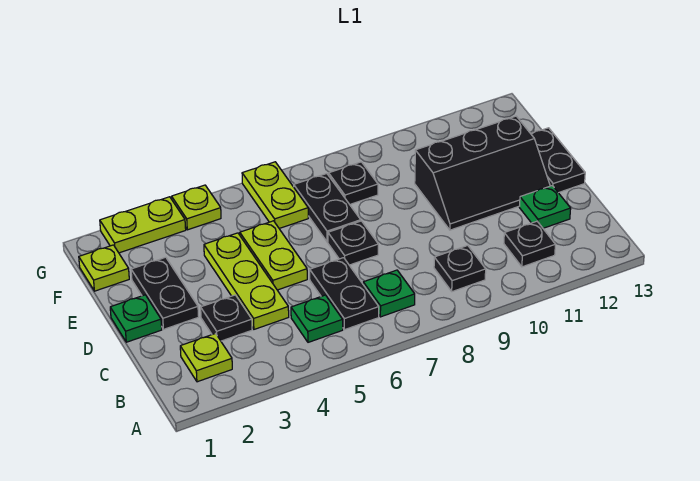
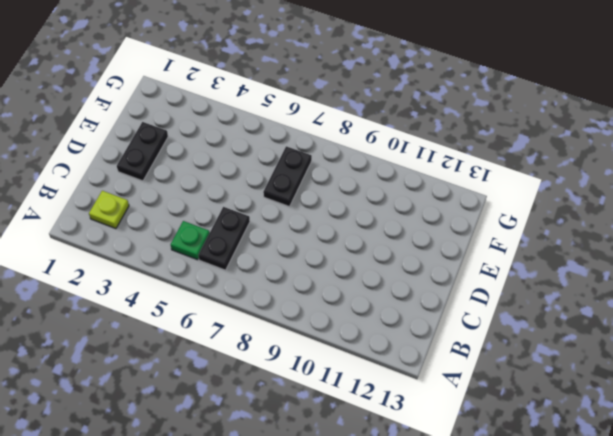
none -> green plate B7 level 1
none -> black plate B9 level 1
none -> black plate B11 level 1

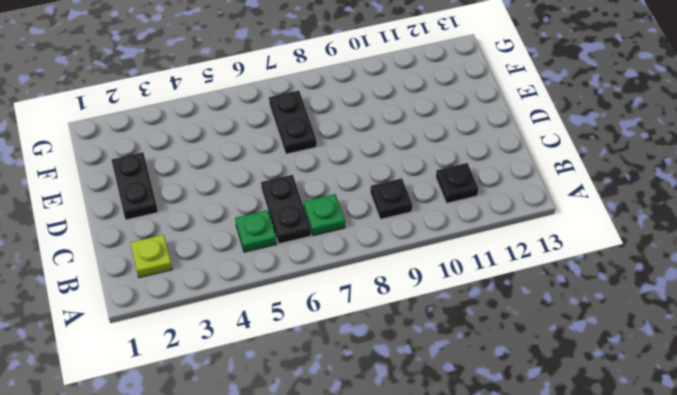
none -> black plate C3 level 1
none -> lime plate C4:E4 level 1
none -> green plate C12 level 1

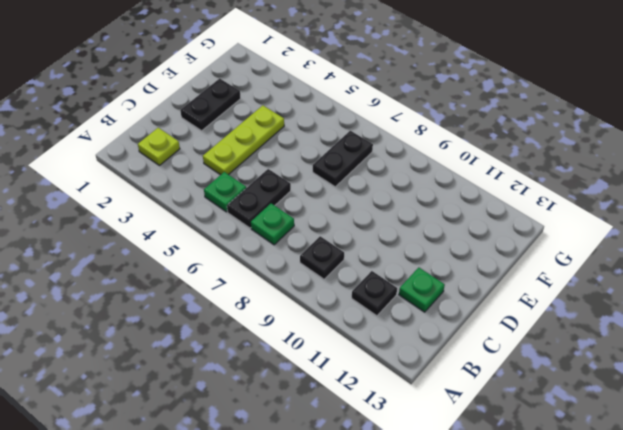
none -> black plate C3 level 1
none -> green plate D1 level 1
none -> lime plate D5:E5 level 1

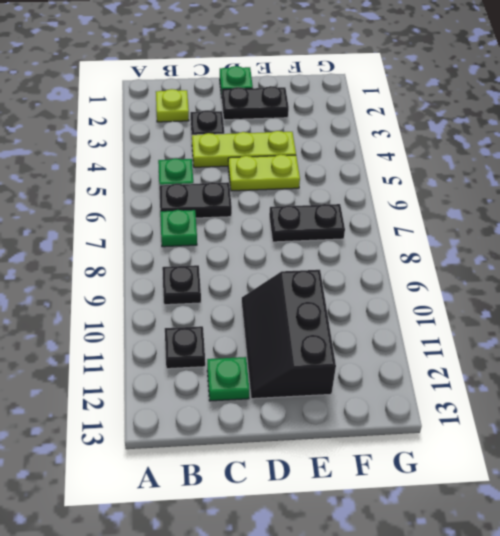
none -> black plate D7 level 1
none -> black plate D13:E13 level 1
none -> lime plate F1 level 1

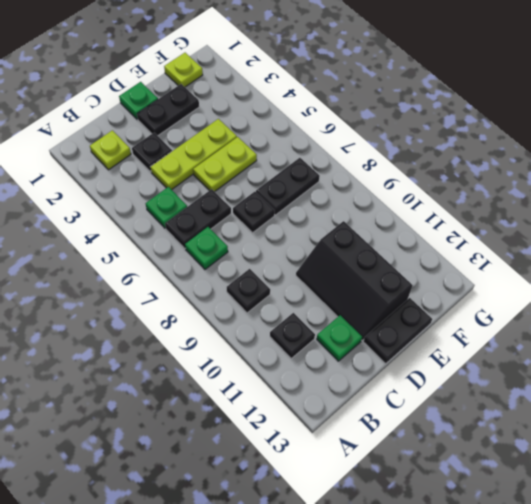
none -> lime plate F6:G6 level 1
none -> black plate F8 level 1
none -> lime plate G2:G3 level 1

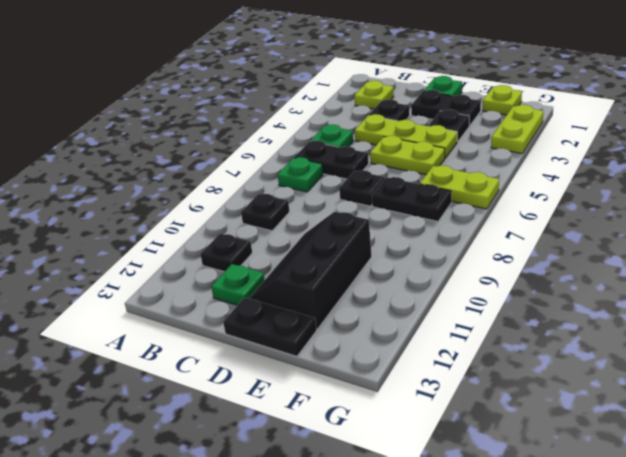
black plate E3 level 1 -> black plate F8 level 1
none -> lime plate G4 level 1

